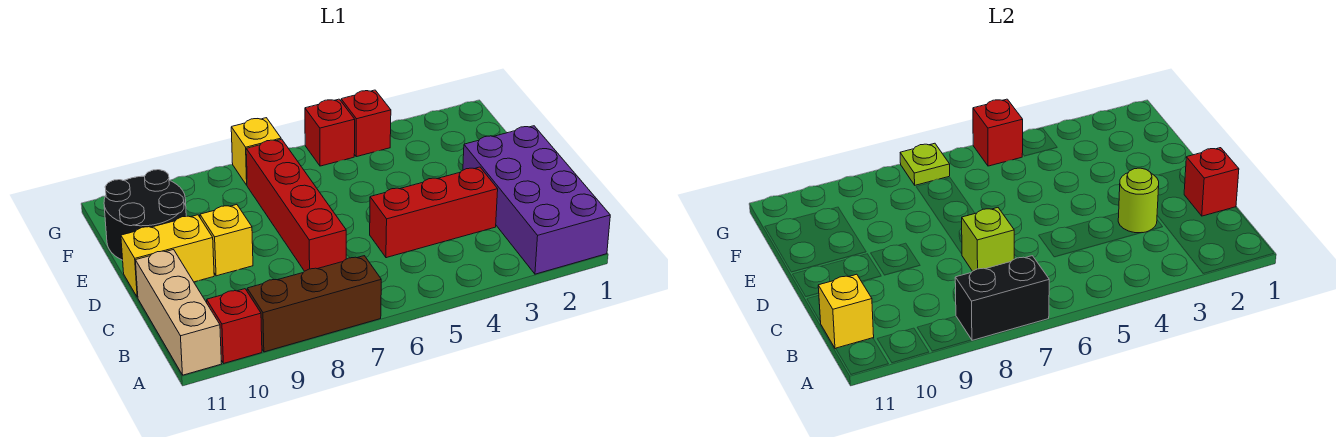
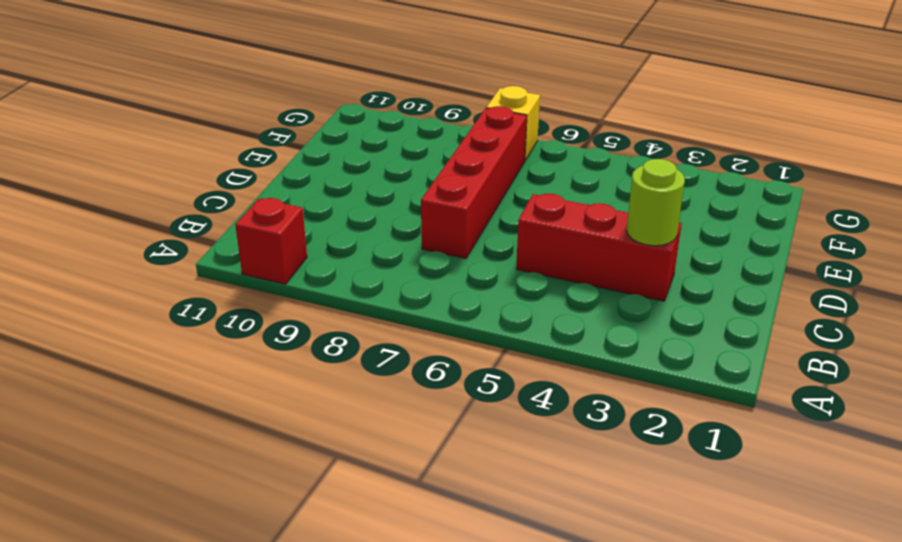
none -> purple brick A1:D2 level 1
none -> brown brick A7:A9 level 1
none -> tan brick A11:C11 level 1

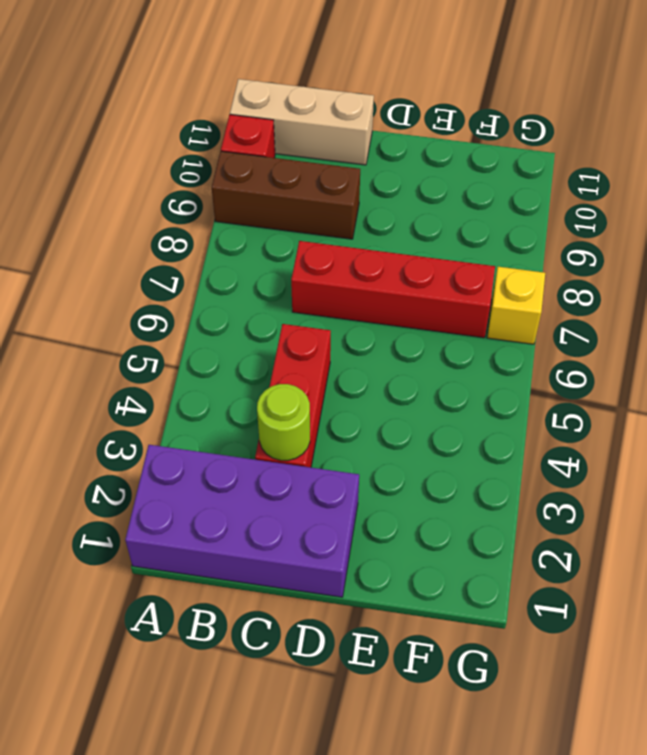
brown brick A9:C9 level 1 -> brown brick A7:A9 level 1
none -> yellow brick D9 level 1
none -> yellow brick D10:D11 level 1
none -> black round brick E10:F11 level 1

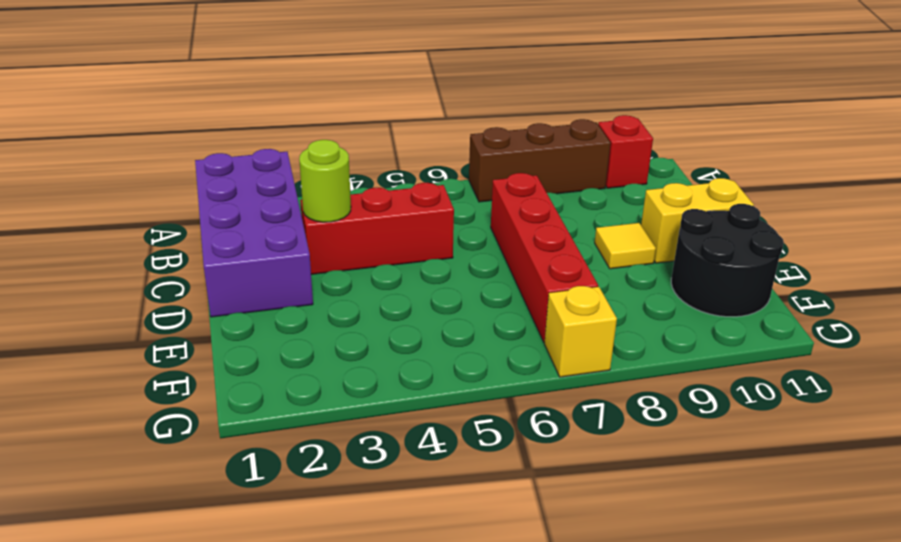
yellow tile D9 level 1 -> yellow brick D9 level 1
none -> tan brick A11:C11 level 1
none -> red brick G4 level 1
none -> red brick G5 level 1

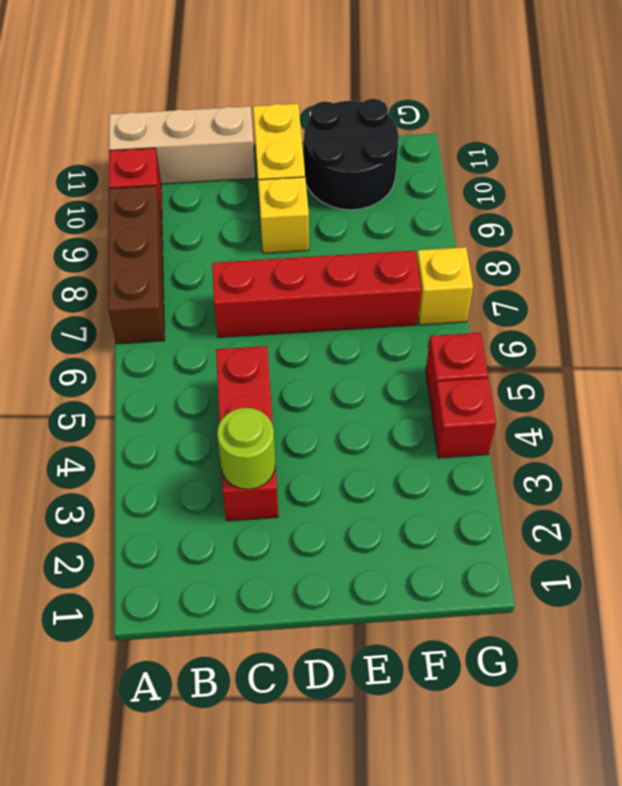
none -> purple brick A1:D2 level 1
none -> black brick A7:A8 level 2
none -> yellow brick B11 level 2

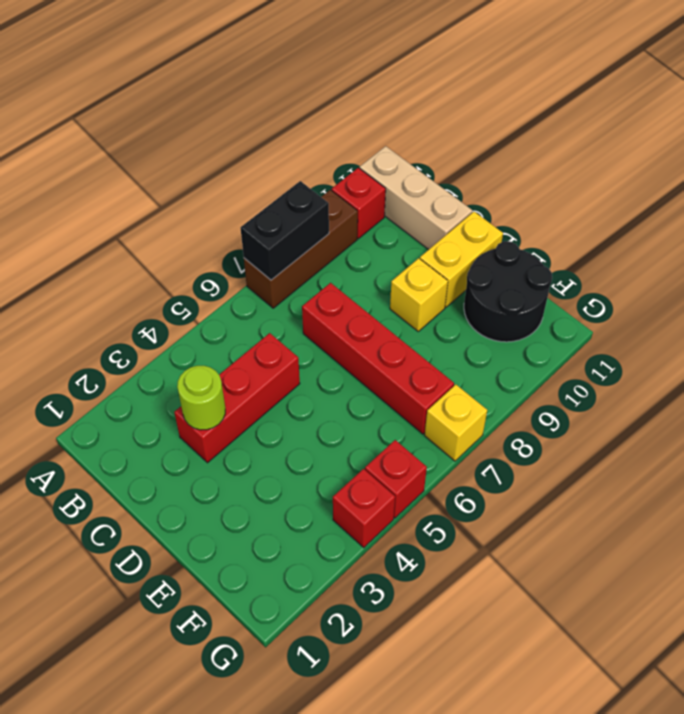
none -> purple brick A1:D2 level 1
none -> yellow brick B11 level 2
none -> red brick C1 level 2

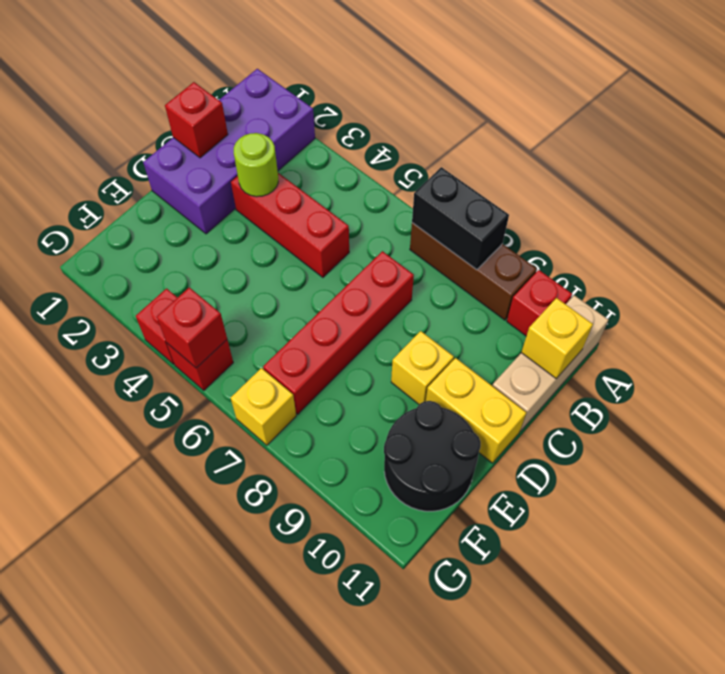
none -> lime brick C7 level 2
none -> lime plate G7 level 2

